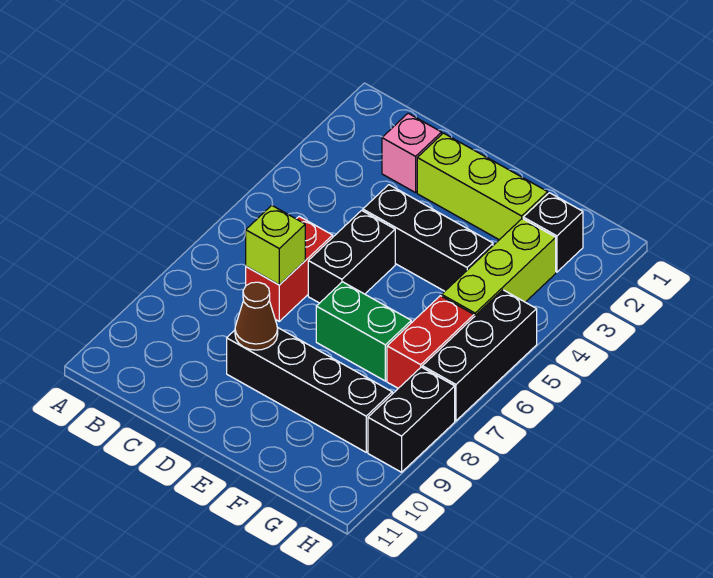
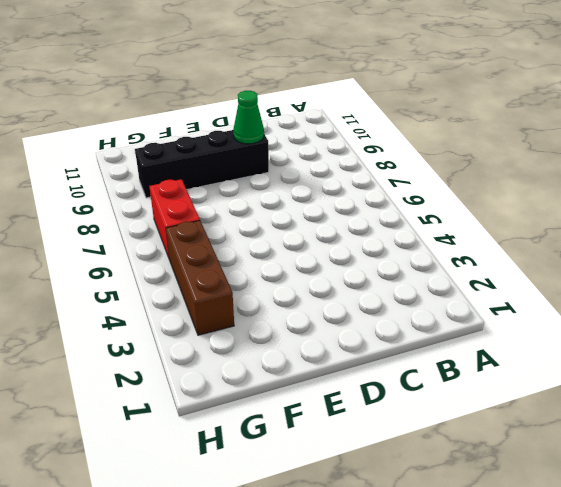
green cone D9 level 2 -> brown cone D9 level 2
brown brick G3:G5 level 1 -> lime brick G3:G5 level 1
none -> pink brick C2 level 1
none -> red brick C6:C7 level 1
none -> lime brick D2:F2 level 1

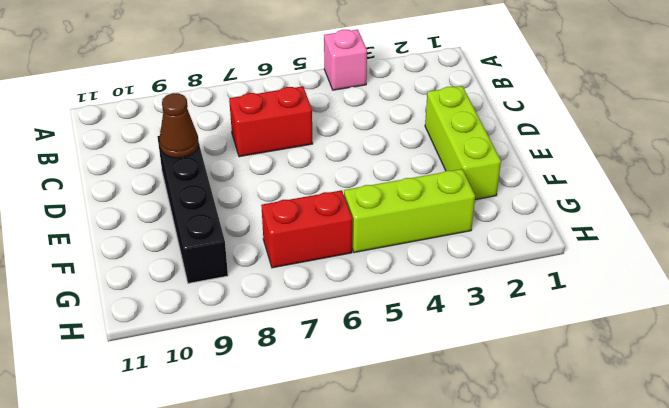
pink brick A4 level 1 -> pink brick C2 level 1
none -> black brick D4:F4 level 1
none -> black brick D5:D6 level 1
none -> green brick E7:F7 level 1

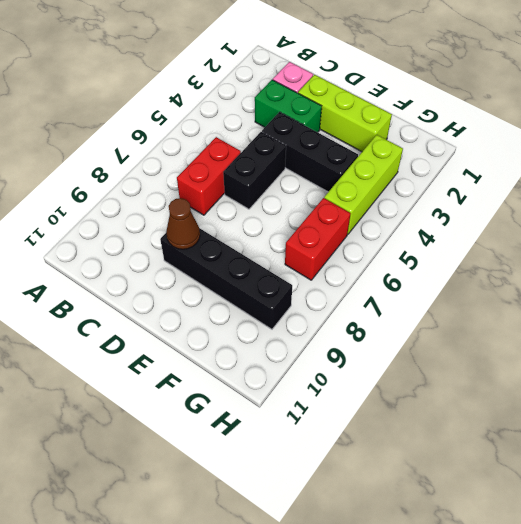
green brick C3:D3 level 1 -> green brick E7:F7 level 1
none -> black brick G2 level 1
none -> black brick H5:H7 level 1
none -> black brick H8:H9 level 1

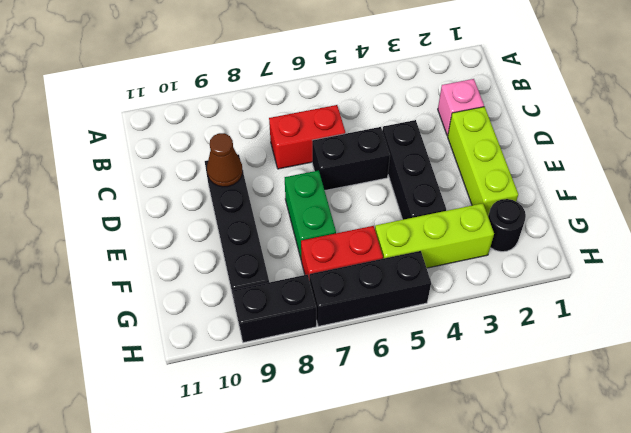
black round brick G2 level 1 -> black brick G2 level 1
none -> lime brick C7 level 2

